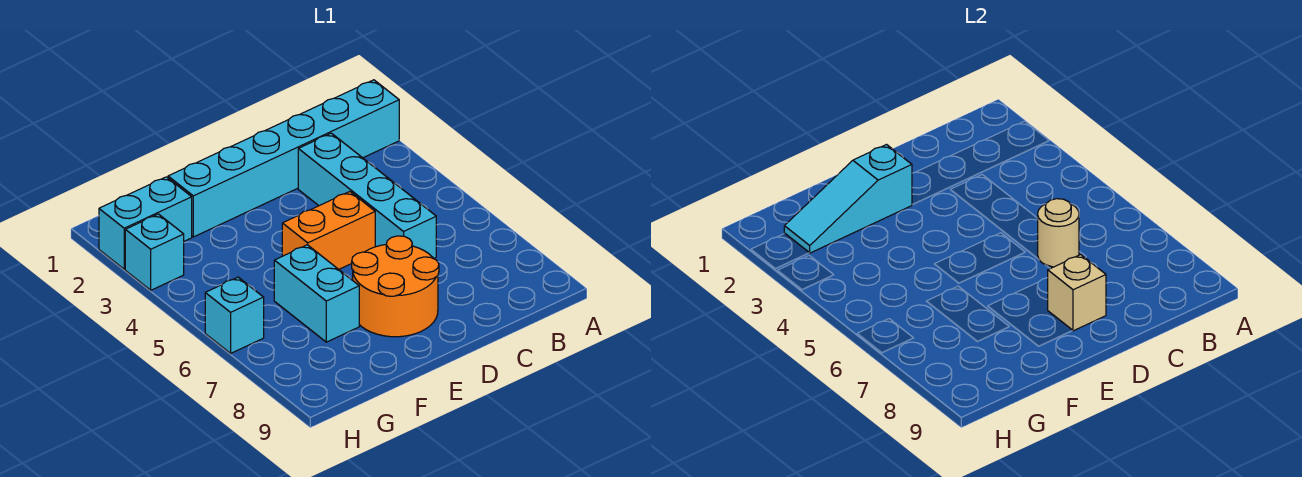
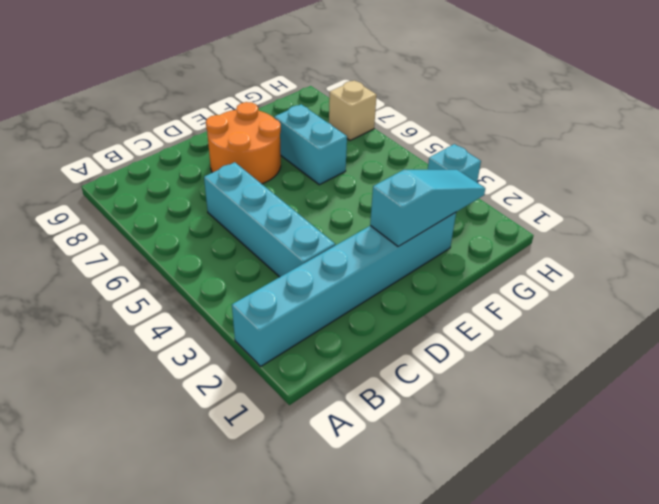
tan brick H7 level 1 -> tan brick D8 level 2
none -> orange brick D5:E5 level 1
none -> cyan brick G2:H2 level 1

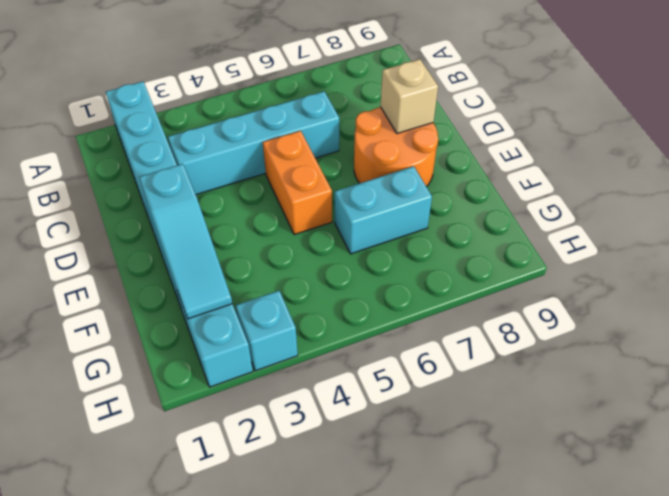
none -> cyan brick H6 level 1
none -> tan round brick C6 level 2

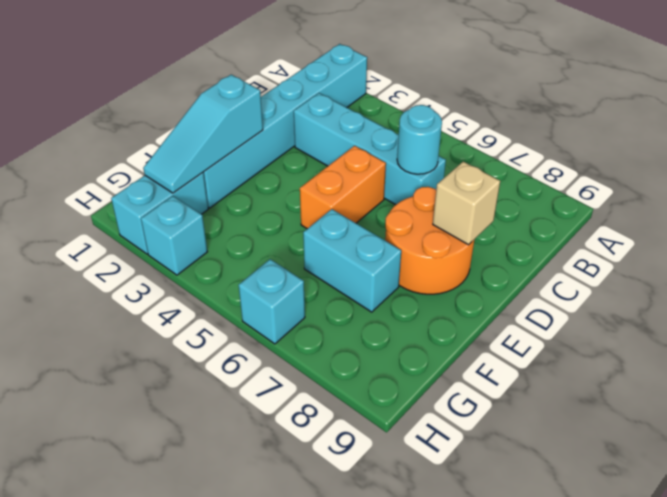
cyan round brick C6 level 2 -> tan round brick C6 level 2

